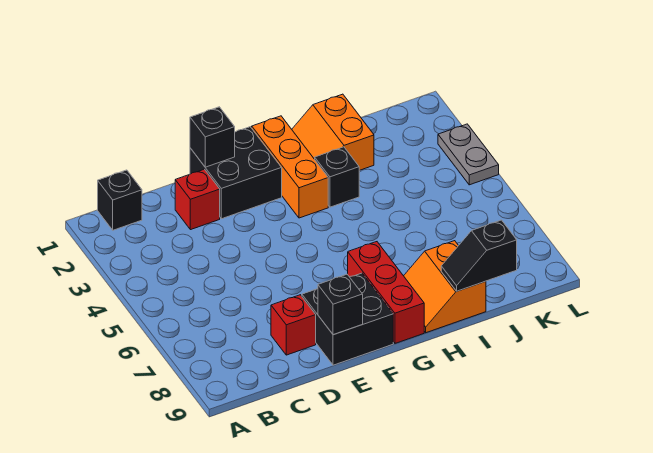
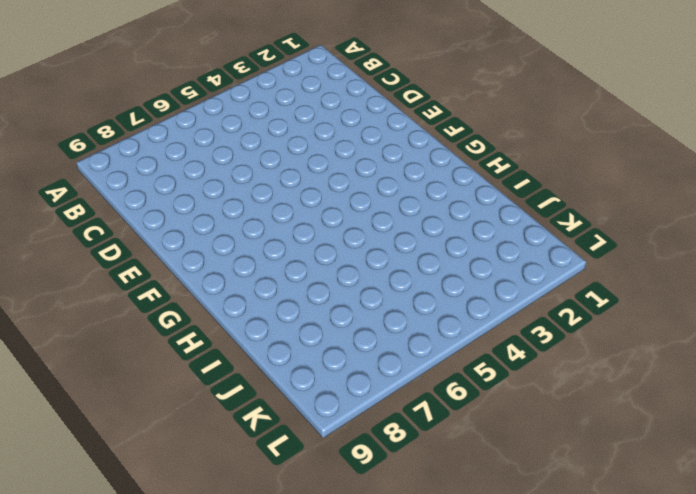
none -> black brick B1 level 1
none -> red brick D2 level 1
none -> red brick D8 level 1

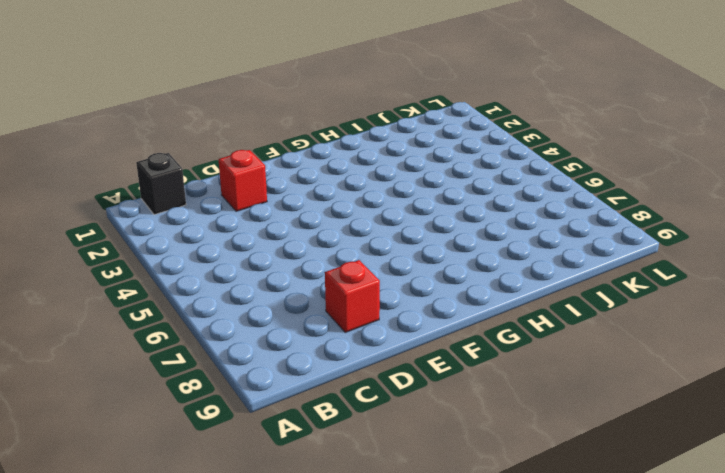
none -> black brick E1:F2 level 1
none -> black brick E8:F9 level 1
none -> orange brick G1:G3 level 1

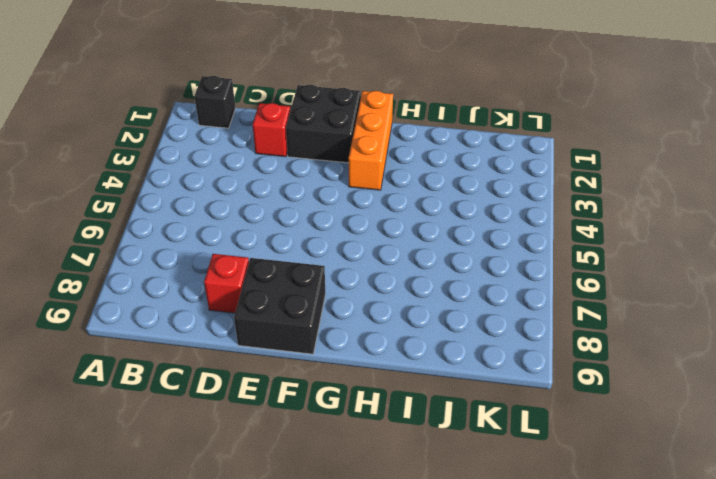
none -> red brick G7:G9 level 1
none -> orange slope H1:I2 level 1 top I
none -> black brick H3 level 1

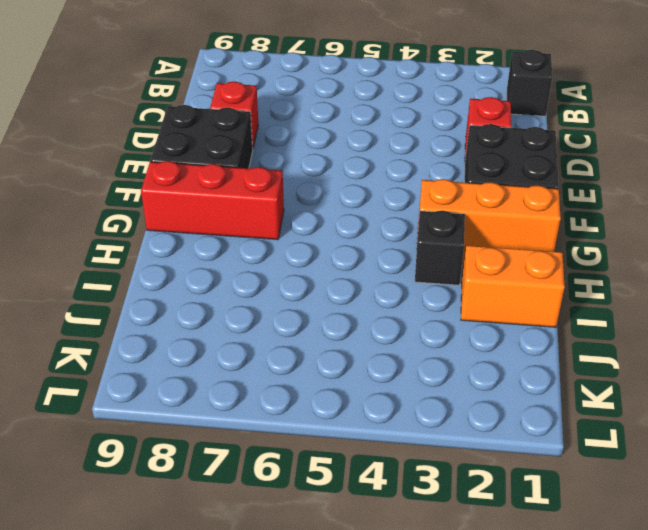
none -> orange slope H8:I9 level 1 top I
none -> grey plate L3:L4 level 1
none -> black brick E1 level 2

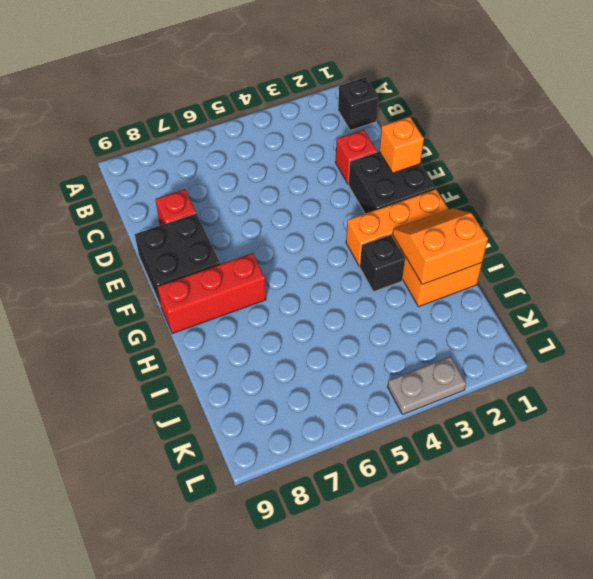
orange brick E1 level 2 -> black brick E1 level 2
orange slope H1:I2 level 2 top I -> orange slope H8:I9 level 1 top I
none -> black brick E9 level 2
none -> black slope I9:J9 level 2 top J

